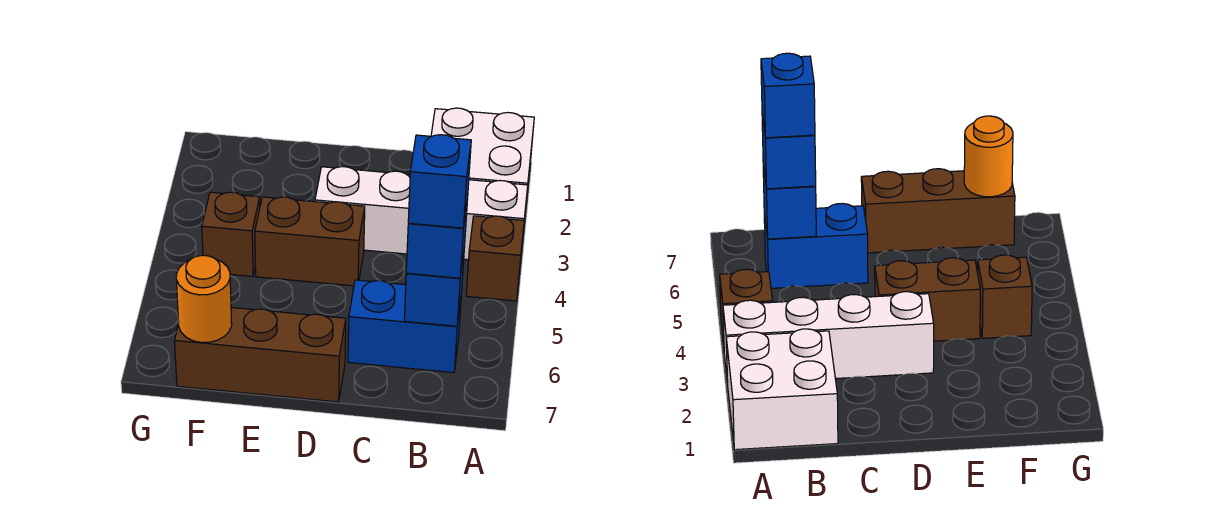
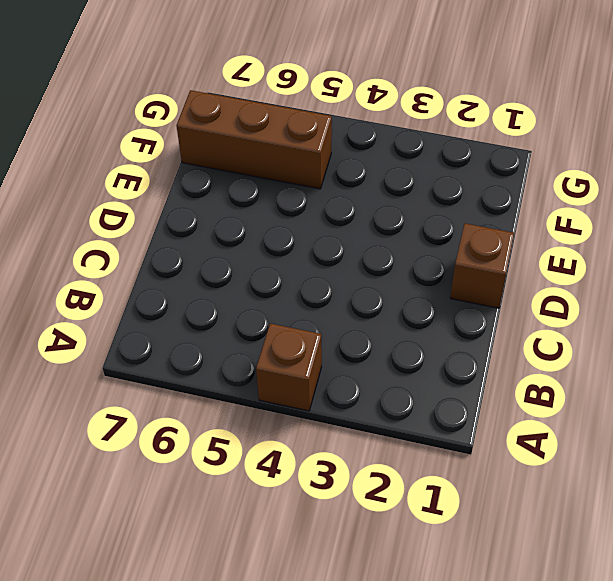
brown brick D1 level 1 -> brown brick F4 level 1
brown brick F5:F7 level 1 -> brown brick D7:F7 level 1
none -> white brick A1:B2 level 1
none -> white brick A3:D3 level 1

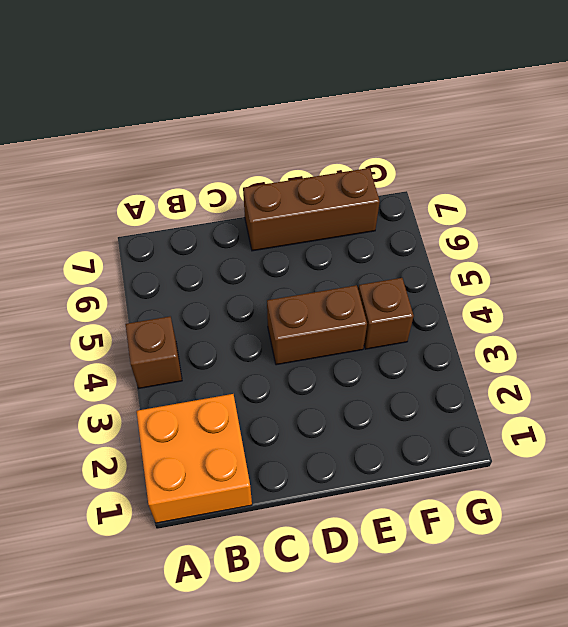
orange brick A1:B2 level 1 -> white brick A1:B2 level 1
none -> white brick A3:D3 level 1
none -> blue brick B6:C6 level 1

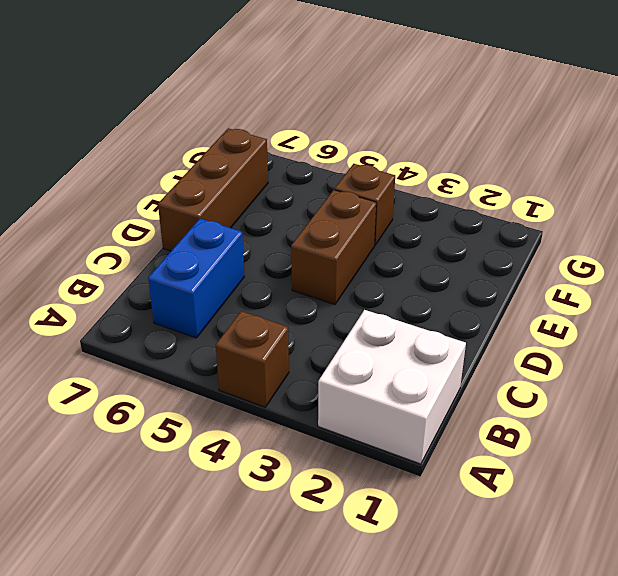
none -> white brick A3:D3 level 1
none -> blue brick B6 level 2

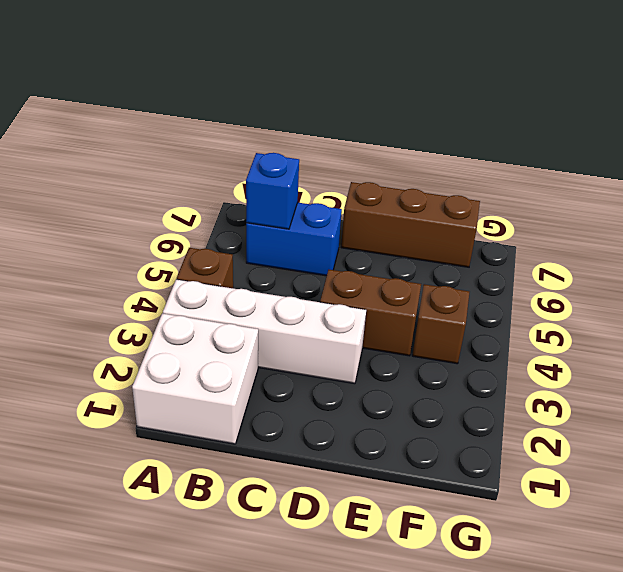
none -> orange round brick F7 level 2
none -> blue brick B6 level 3

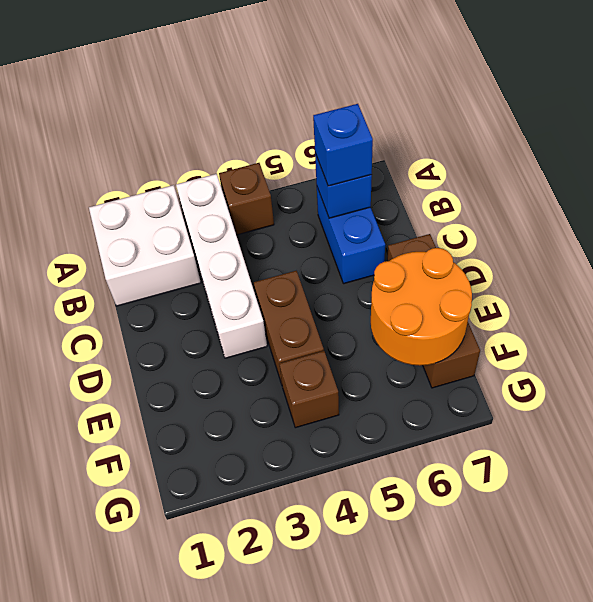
orange round brick E6:F7 level 2 -> orange round brick F7 level 2
none -> blue brick B6 level 4

